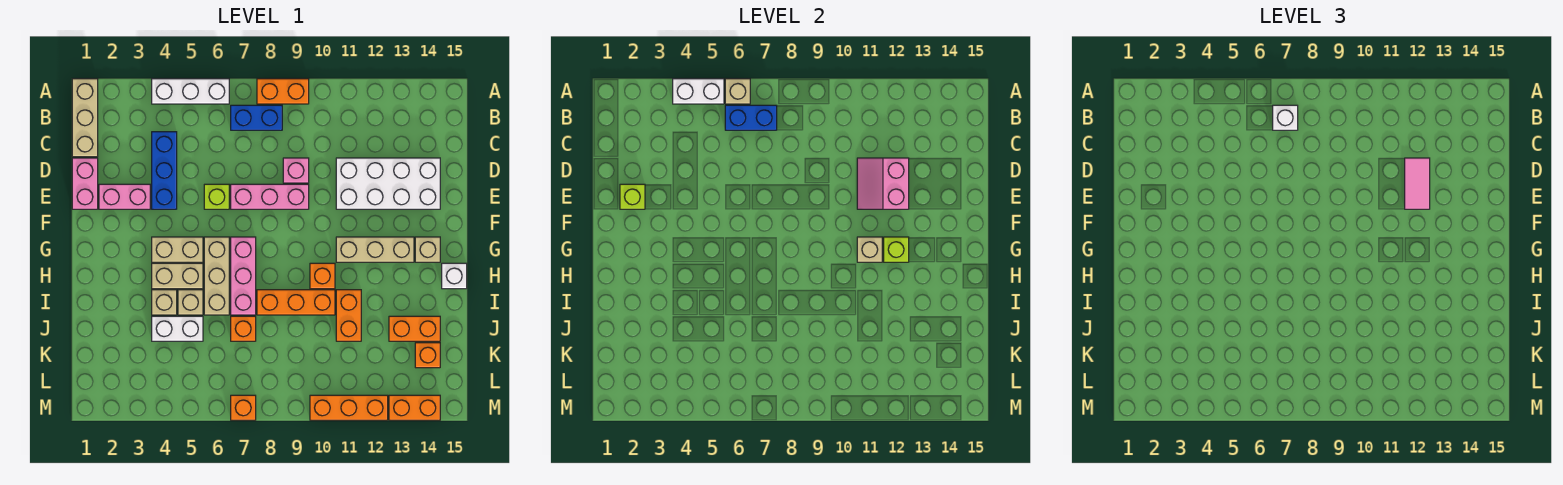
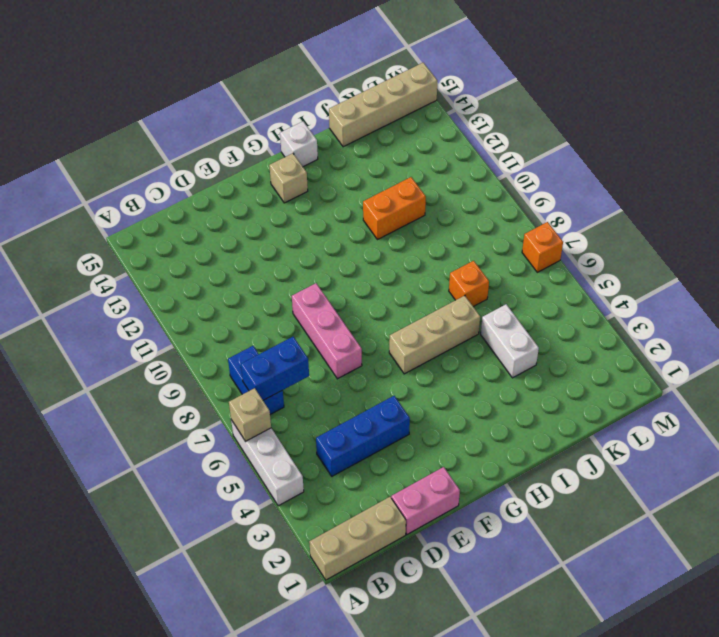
blue brick B7:C7 level 2 -> blue brick B6:B7 level 2
tan brick J15:M15 level 1 -> none
none -> orange brick A8:A9 level 1
none -> pink brick D9 level 1
none -> white brick D11:E14 level 1
none -> pink brick E2:E3 level 1

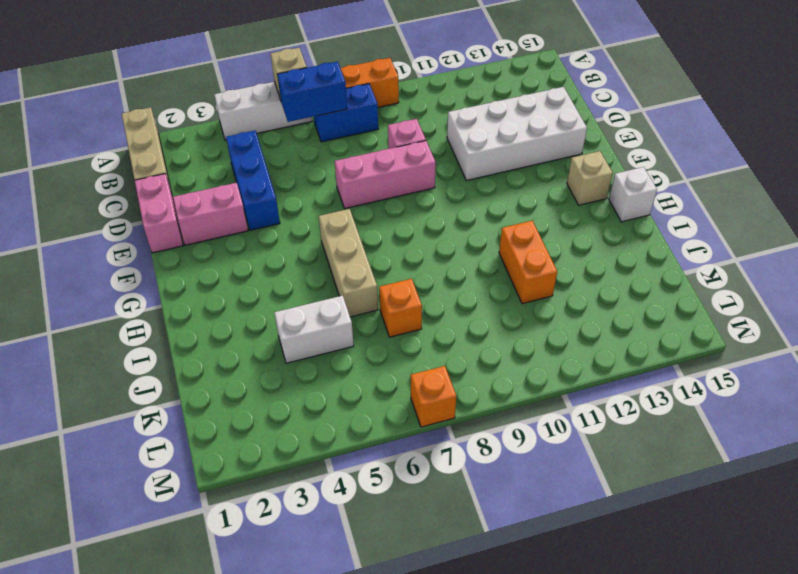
none -> lime brick E6 level 1
none -> tan brick G4:G5 level 1
none -> pink brick G7:I7 level 1
none -> tan brick G11:G13 level 1

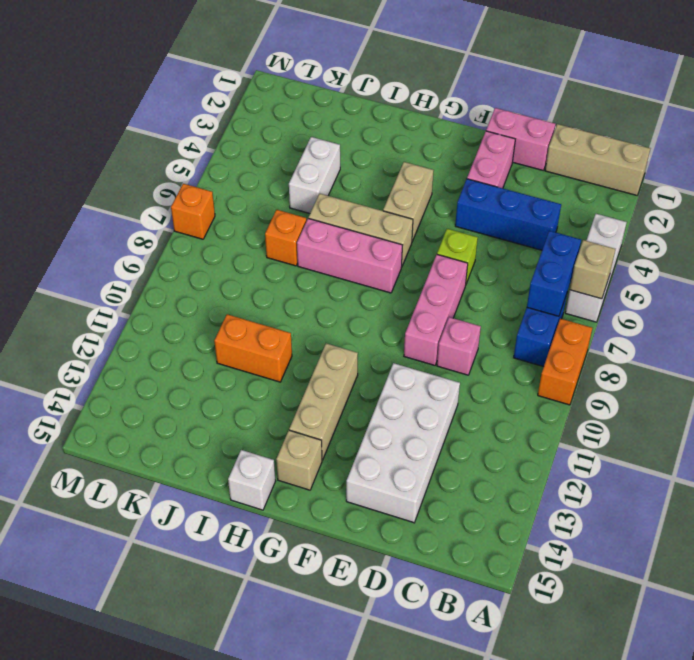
none -> tan brick H4:H5 level 1
none -> orange brick H10 level 1
none -> tan brick I4 level 1
none -> tan brick I5 level 1

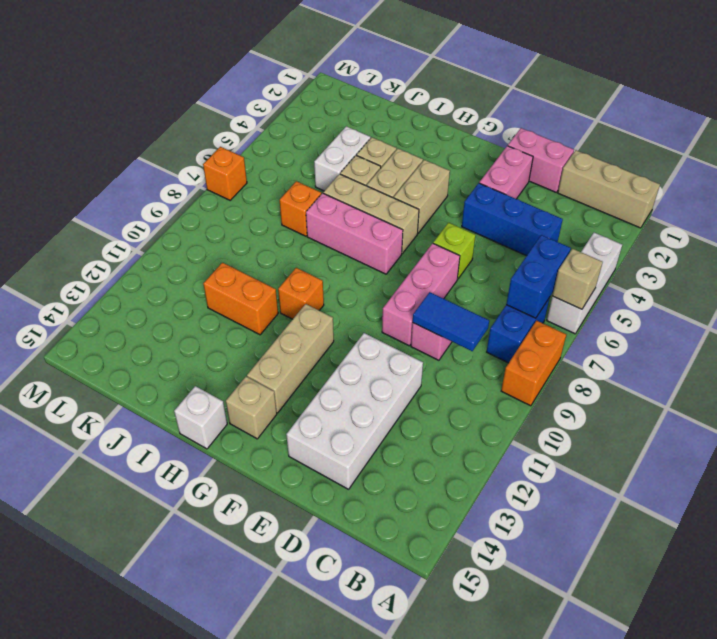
blue tile C9:D9 level 2 -> none
none -> orange brick I8:I10 level 1
none -> orange brick J13:J14 level 1
none -> orange brick K14 level 1
none -> orange brick M10:M12 level 1

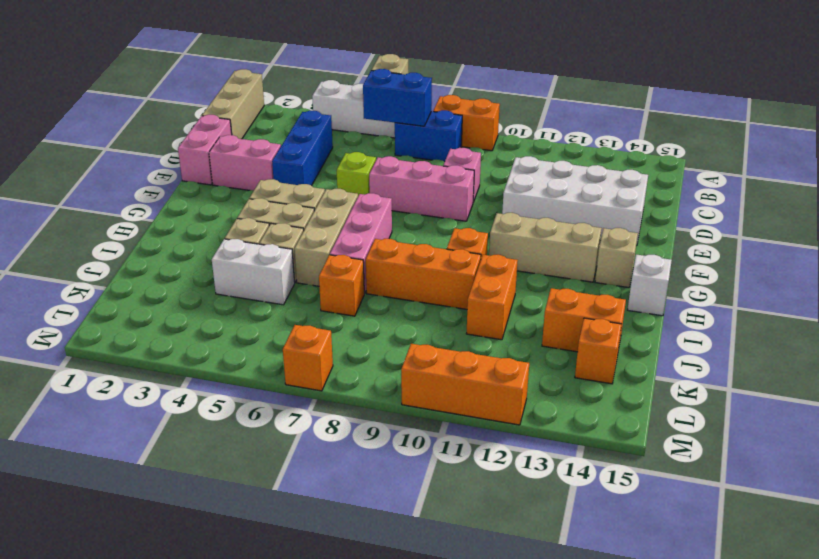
none -> orange brick M13:M14 level 1
none -> white brick A4:A5 level 2
none -> pink slope D11:E12 level 2 top 12
none -> lime brick E2 level 2

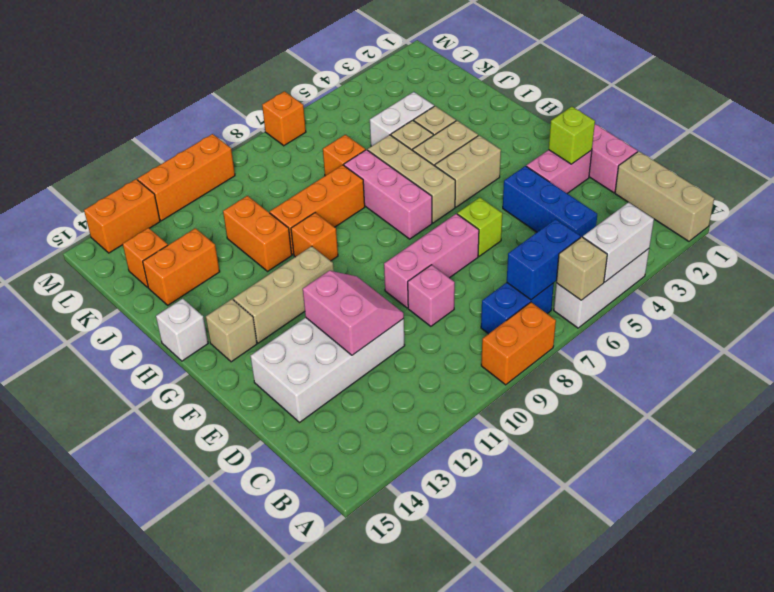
none -> tan brick G11 level 2
none -> lime brick G12 level 2
none -> white brick B7 level 3
none -> pink tile D12:E12 level 3

